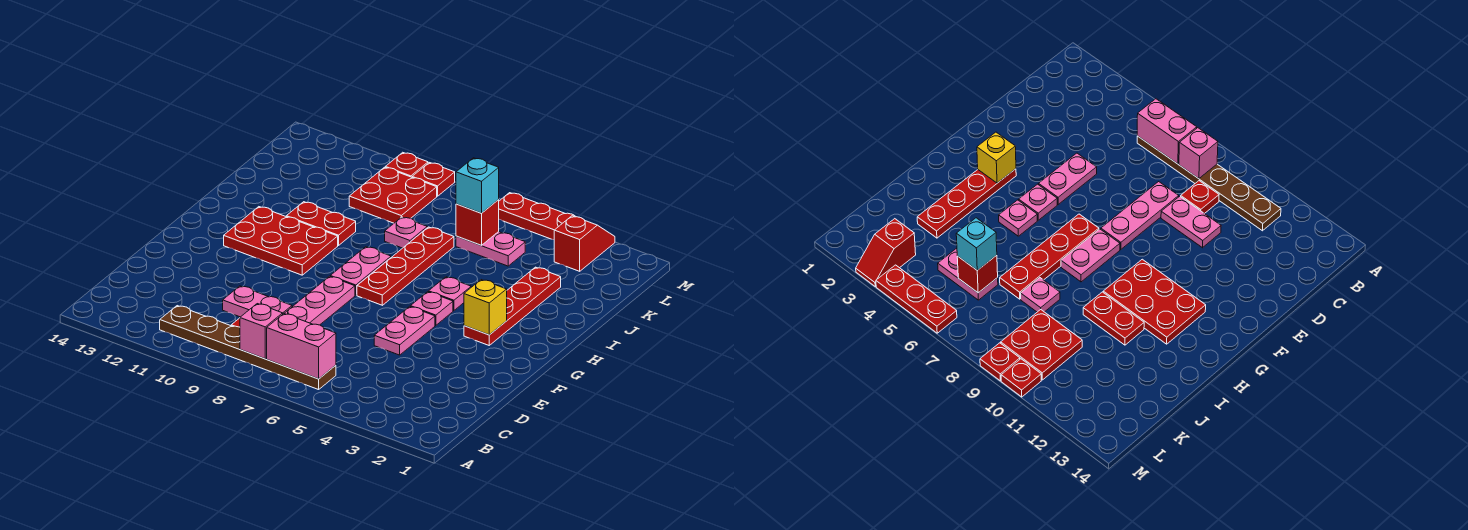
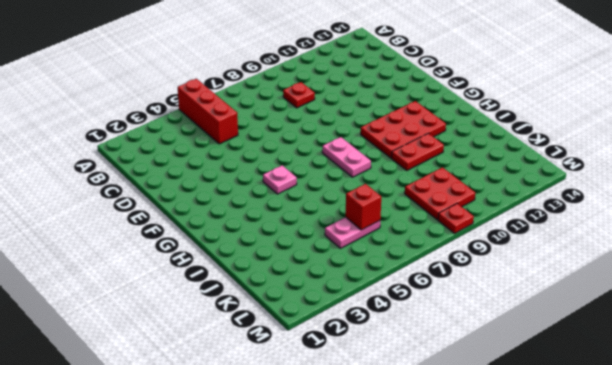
red brick A5:C5 level 1 -> none
none -> brown plate B6:B11 level 1
none -> pink plate D8:F8 level 1
none -> pink plate D9:D10 level 1

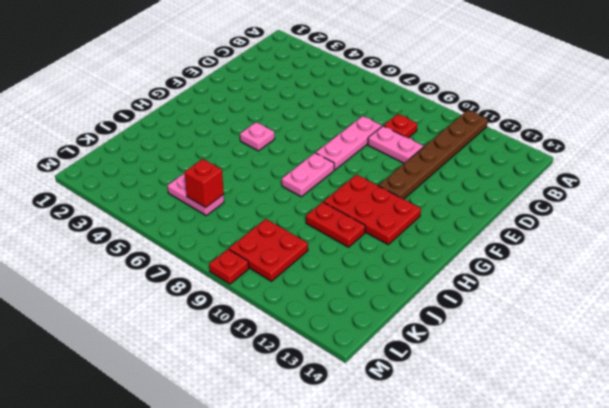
brown plate A11:F11 level 1 -> brown plate B6:B11 level 1
none -> pink plate E5:F5 level 1
none -> red plate G3:J3 level 1
none -> red plate G7:J7 level 1

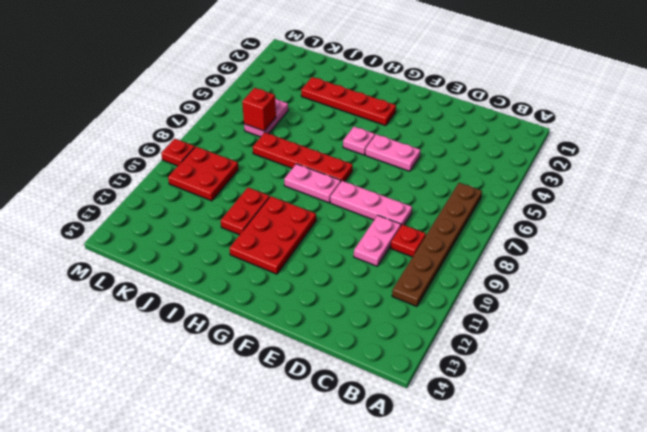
none -> pink plate H5 level 1
none -> pink plate J8 level 1
none -> red slope L3:M3 level 1 top L

